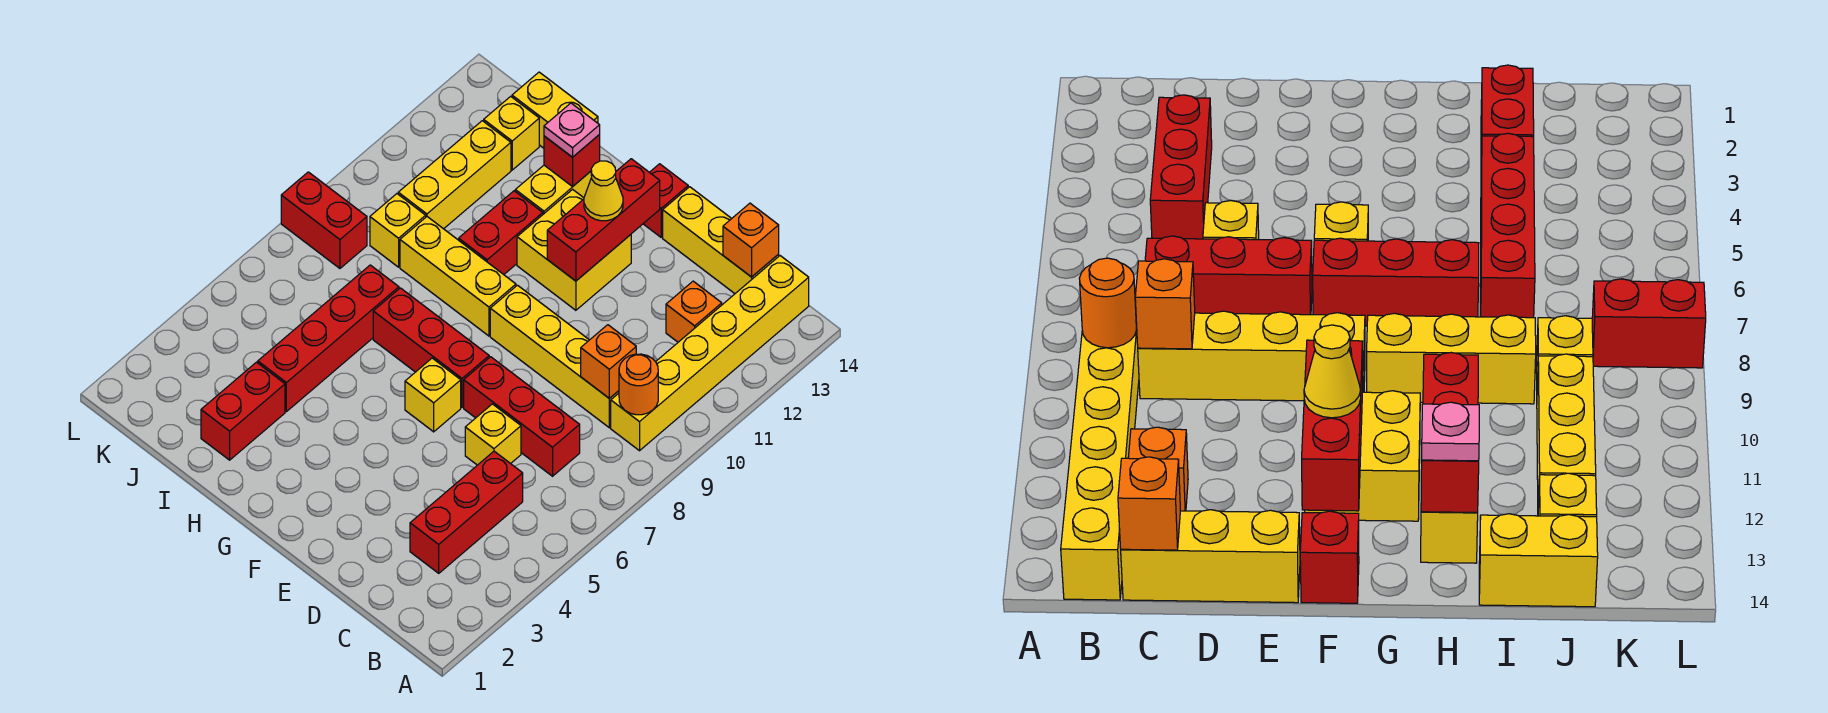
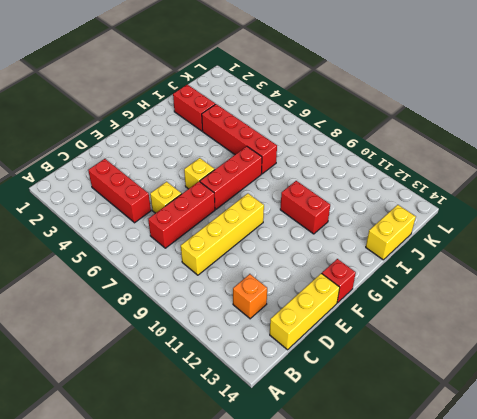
none -> yellow brick B9:B14 level 1
none -> yellow brick F11:G12 level 1
none -> yellow brick G9:I9 level 1

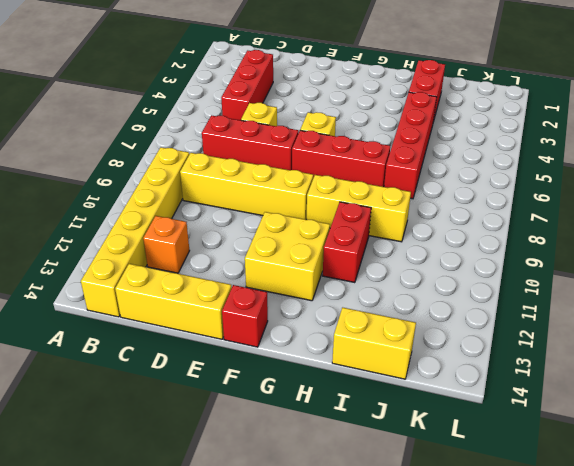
none -> yellow brick H12:H13 level 1
none -> yellow brick J9 level 1
none -> yellow brick J10:J12 level 1

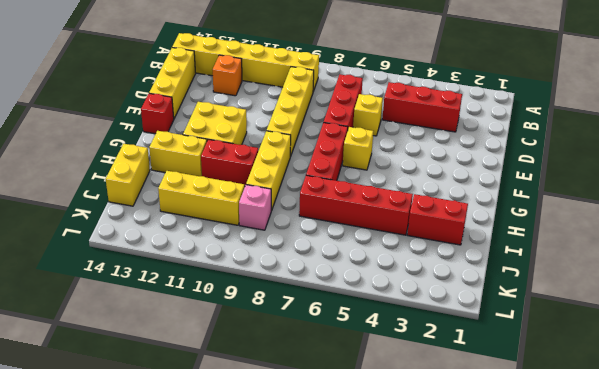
pink brick J9 level 1 -> yellow brick J9 level 1
none -> yellow brick J13 level 1
none -> red brick K8:L8 level 1
none -> orange round brick B9 level 2

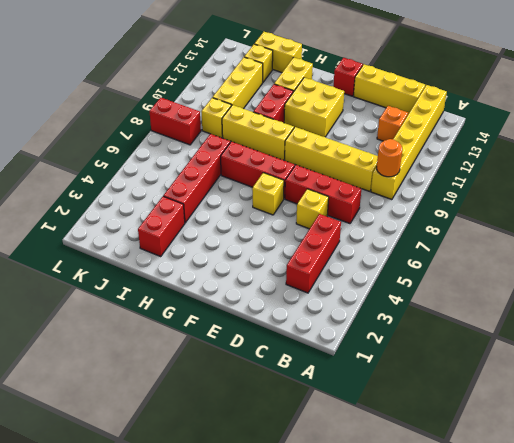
none -> orange brick C9 level 2
none -> orange brick C14 level 2
none -> red brick F11:F13 level 2

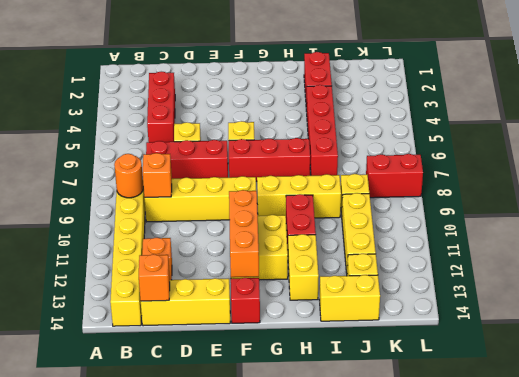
orange brick F11:F13 level 2 -> red brick F11:F13 level 2
none -> red brick H13 level 2
none -> yellow cone F12 level 3
none -> pink plate H13 level 3

